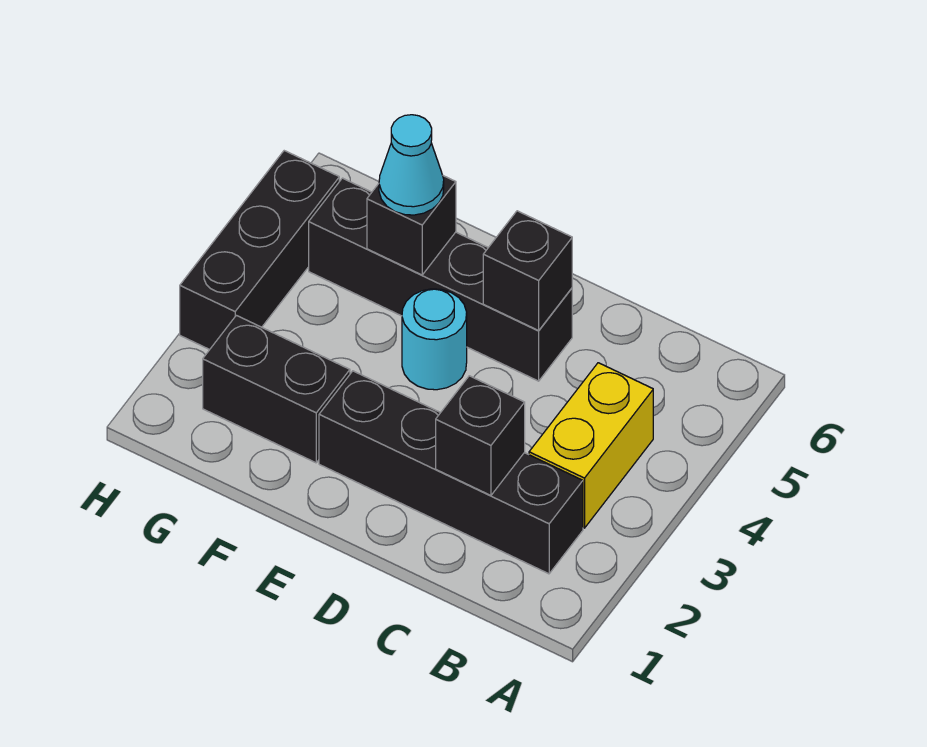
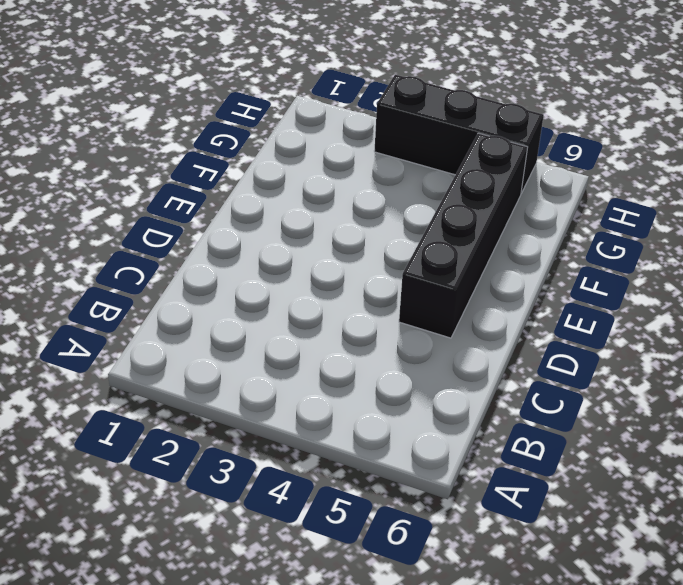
none -> black brick B2:E2 level 1
none -> yellow brick B3:B4 level 1

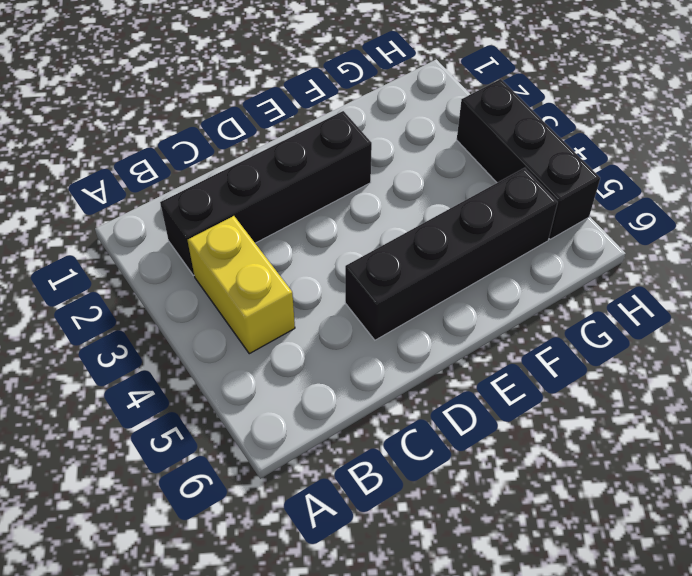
none -> cyan round brick E4 level 1
none -> black brick F2:G2 level 1

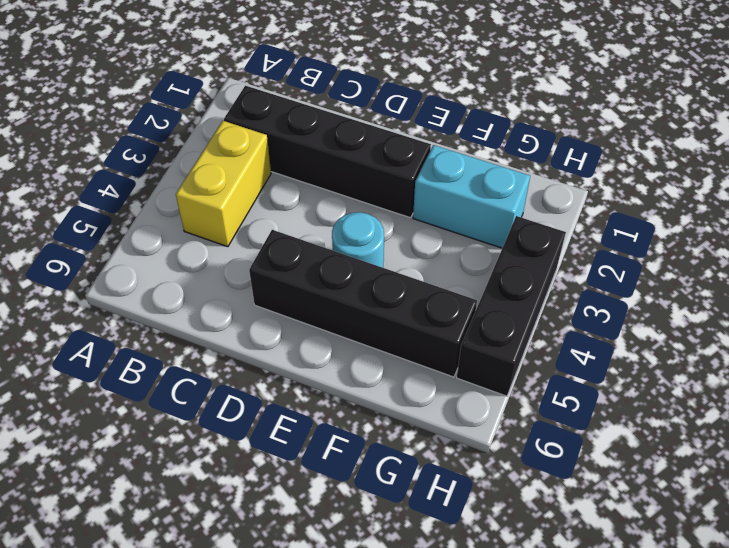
cyan brick F2:G2 level 1 -> black brick F2:G2 level 1
none -> black brick C2 level 2
none -> black brick D5 level 2

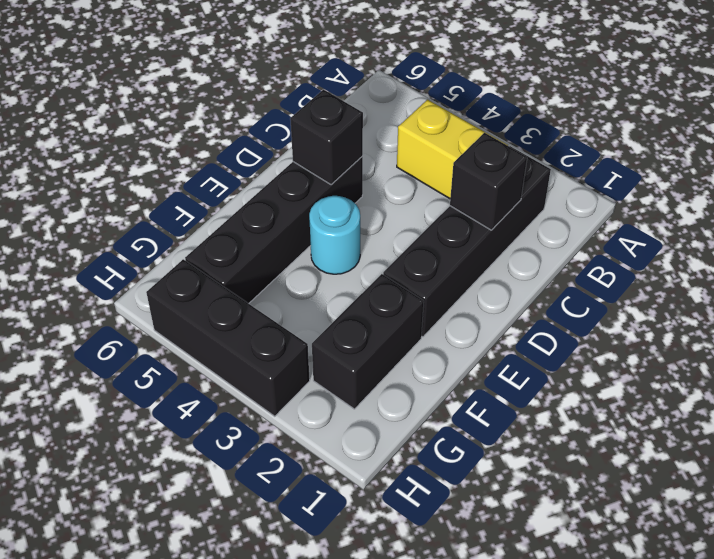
none -> black brick F5 level 2
none -> cyan cone F5 level 3

